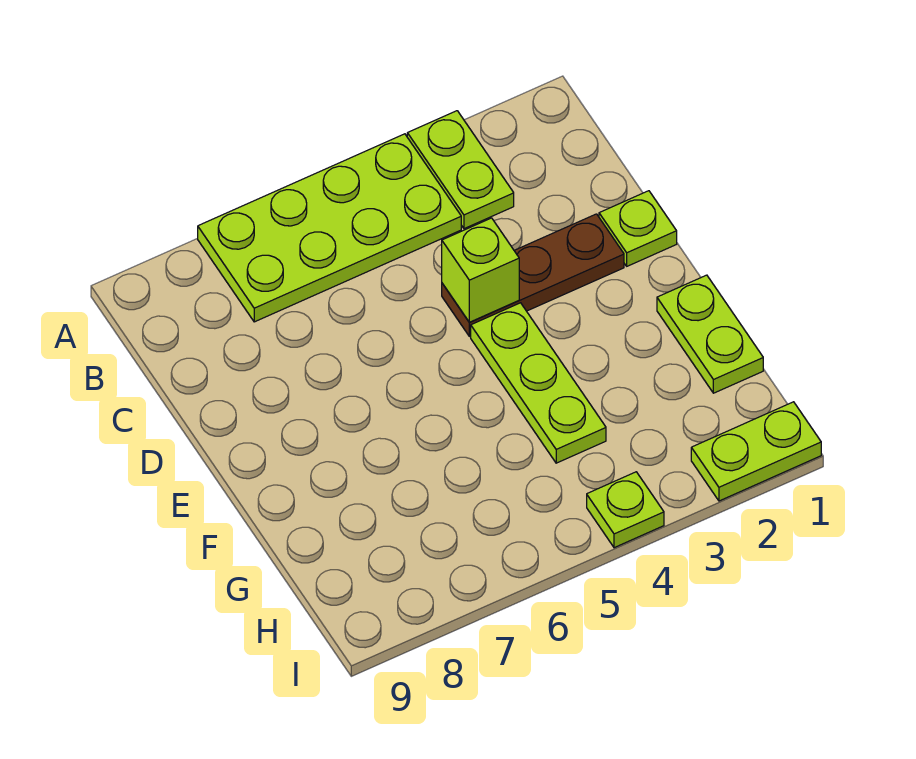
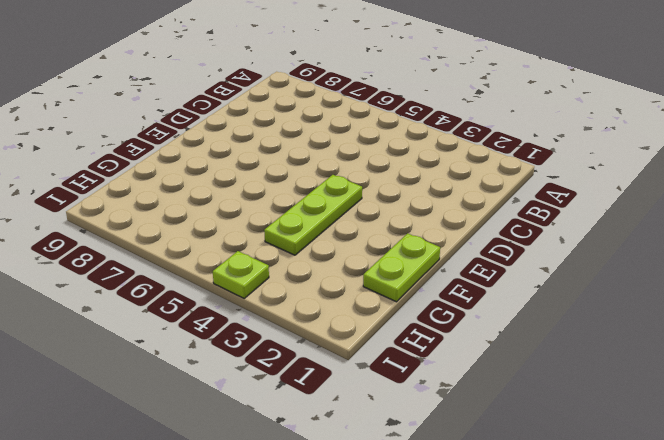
none -> lime plate A3:B3 level 1
none -> lime plate A4:B7 level 1

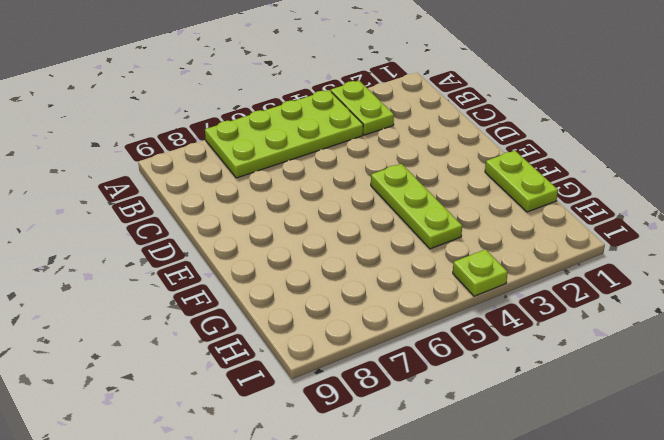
none -> lime plate D1 level 1
none -> brown plate D2:D4 level 1

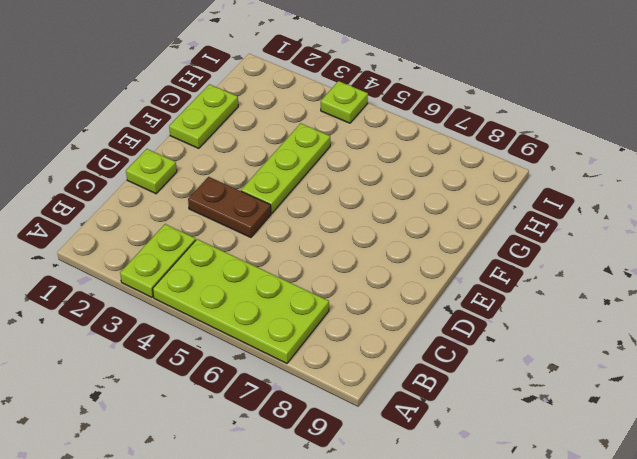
brown plate D3:D4 level 1 -> brown plate D2:D4 level 1
none -> lime plate I1:I2 level 1
none -> lime brick D4 level 2

